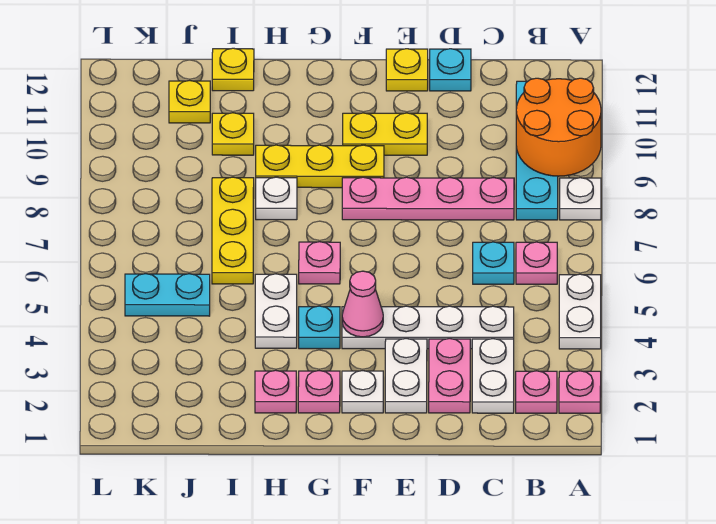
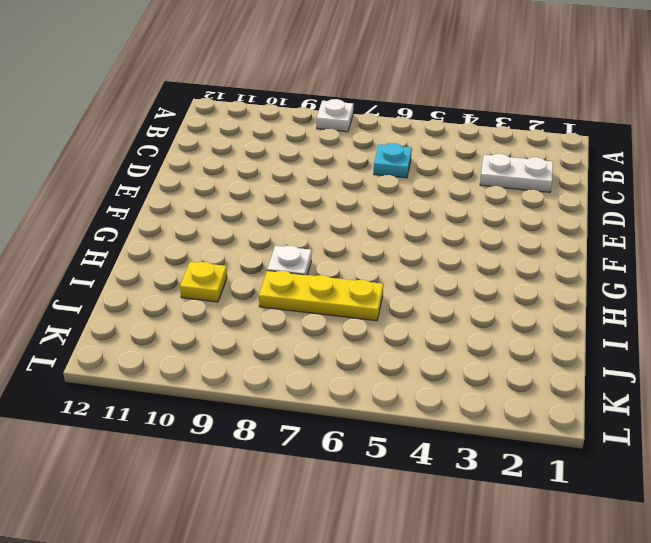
none -> pink plate A2 level 1
none -> white plate A4:A5 level 1
none -> pink plate B2 level 1
none -> pink plate B6 level 1

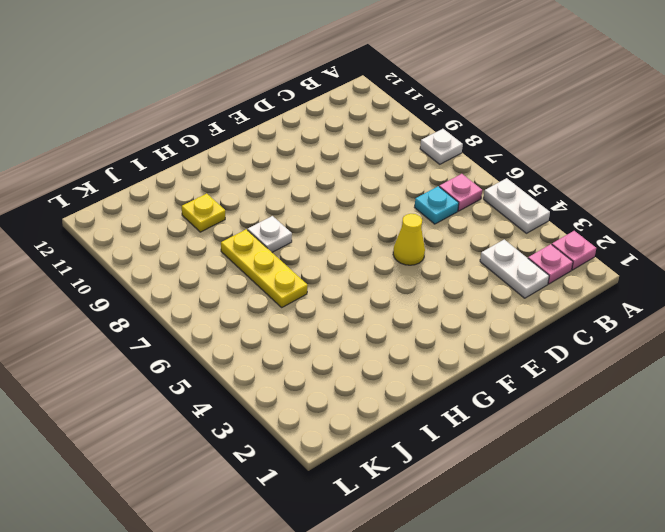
yellow cone E5 level 1 -> none
none -> cyan plate B8:B11 level 1
none -> white plate C4:F4 level 1
none -> pink plate C8:F8 level 1
none -> pink plate D2:D3 level 1

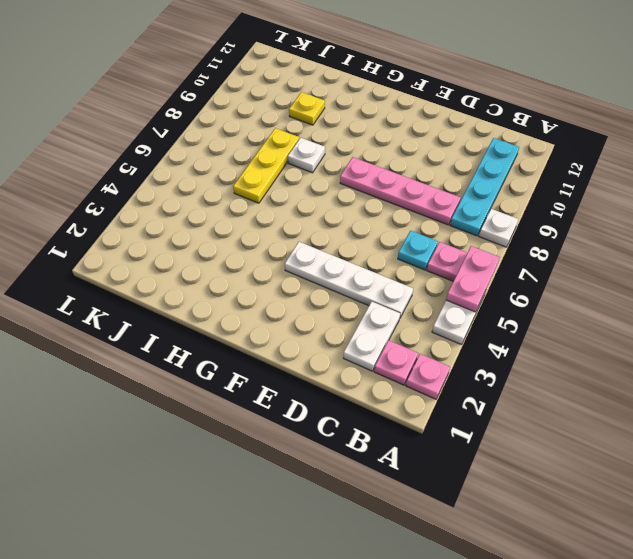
pink plate A5:A6 level 2 -> pink plate D2:D3 level 1
none -> cyan plate D12 level 1
none -> white plate E2:E3 level 1
none -> yellow plate E10:F10 level 1
none -> yellow plate E12 level 1

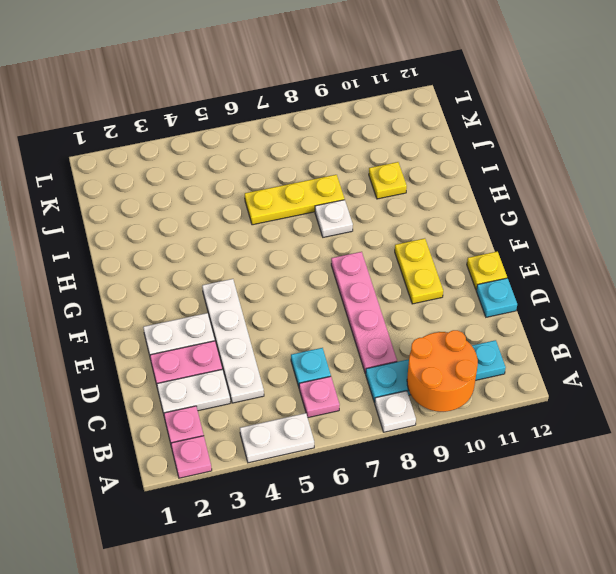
none -> white plate F2 level 1
none -> yellow plate F9:H9 level 1
none -> pink plate G2 level 1
none -> cyan plate G4 level 1

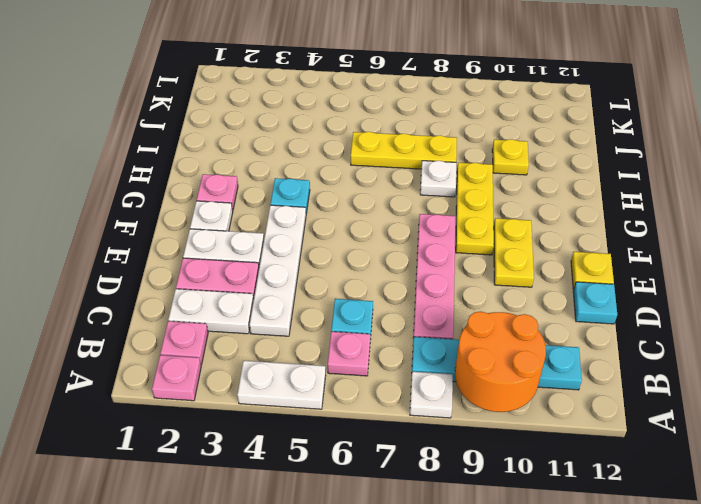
none -> pink plate G6 level 1
none -> pink plate H2 level 1
none -> white plate H4:H5 level 1
none -> yellow plate I12 level 1

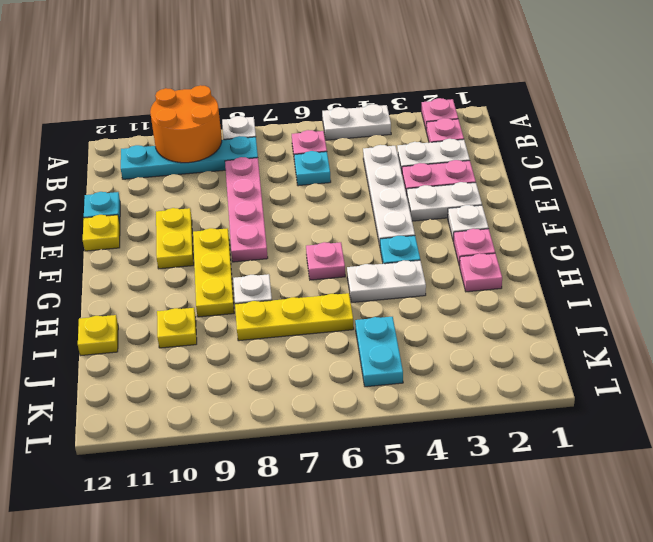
none -> yellow plate J11 level 1
none -> pink cone F4 level 2

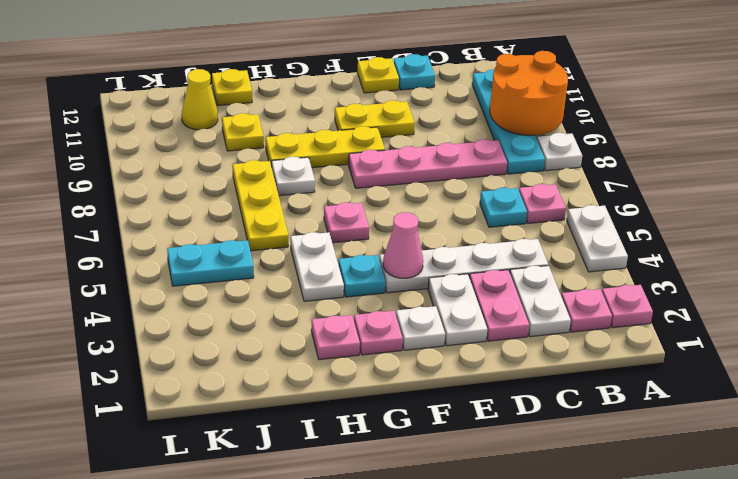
yellow cone J11 level 1 -> yellow plate J11 level 1

